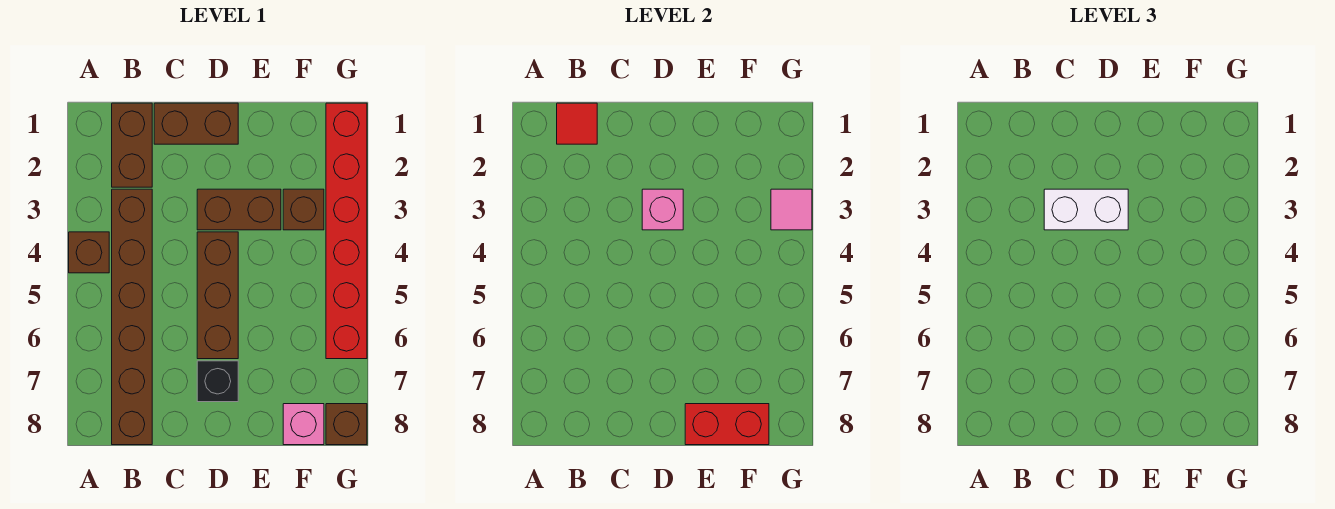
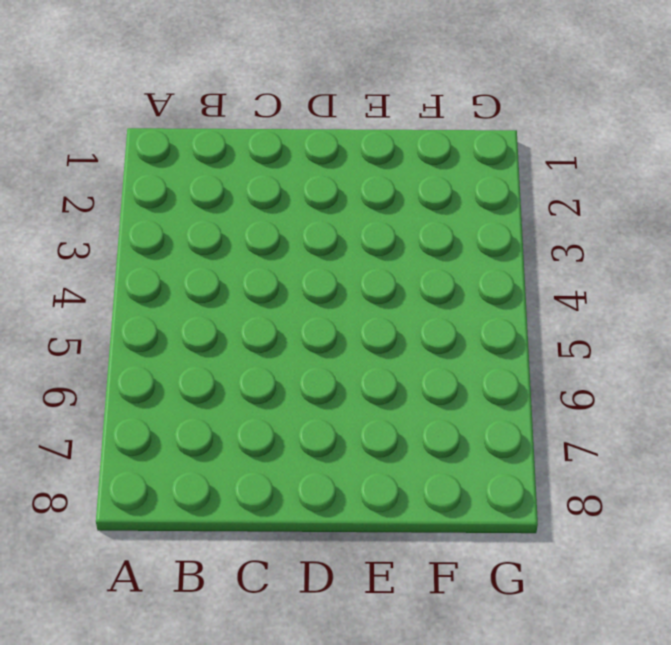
none -> brown brick A4 level 1
none -> brown brick B1:B2 level 1
none -> brown brick B3:B8 level 1

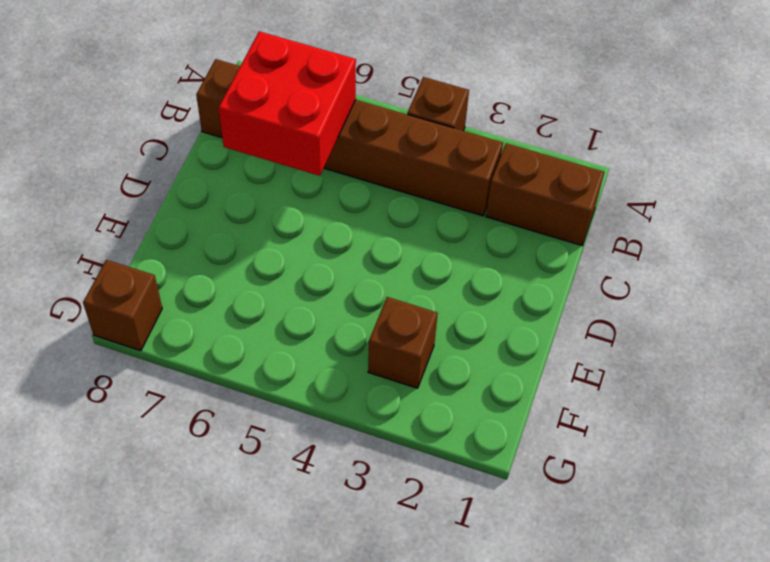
red brick B6:C7 level 2 -> none
none -> brown brick C1:D1 level 1
none -> brown brick D3:E3 level 1
none -> brown brick D4:D6 level 1

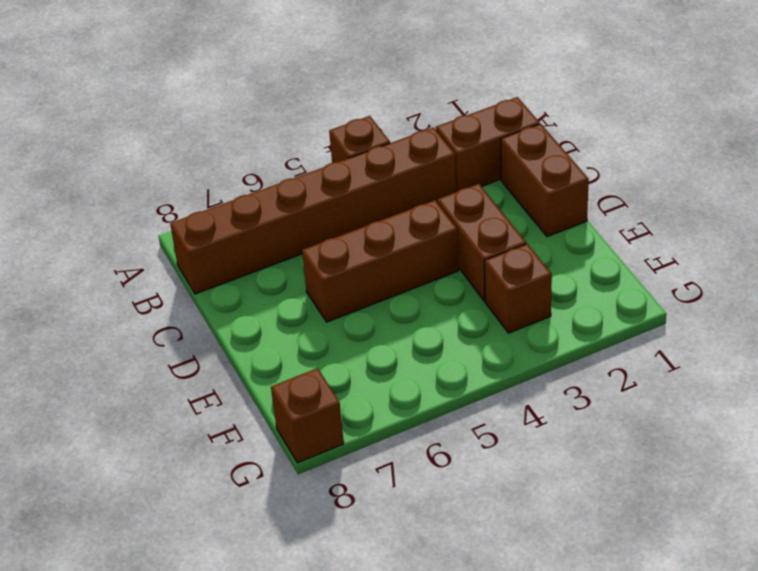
none -> black brick D7 level 1
none -> pink brick F8 level 1
none -> red brick G1:G6 level 1

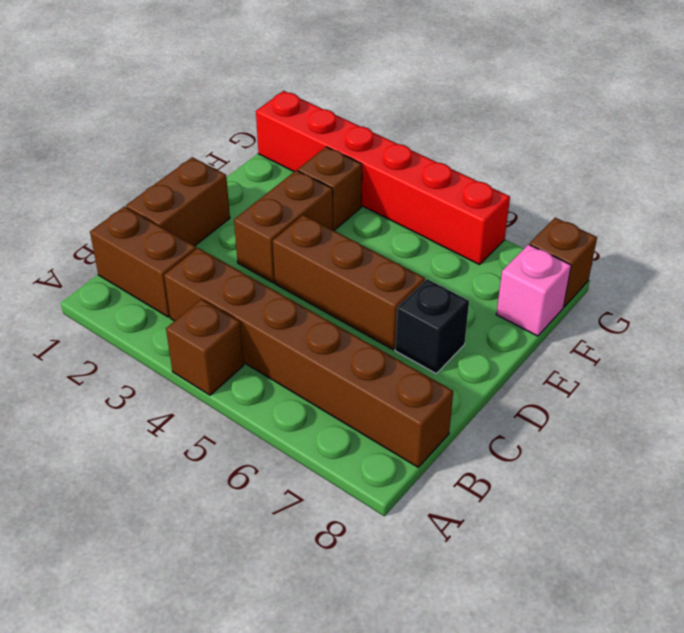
none -> red tile B1 level 2
none -> pink brick D3 level 2
none -> red brick E8:F8 level 2

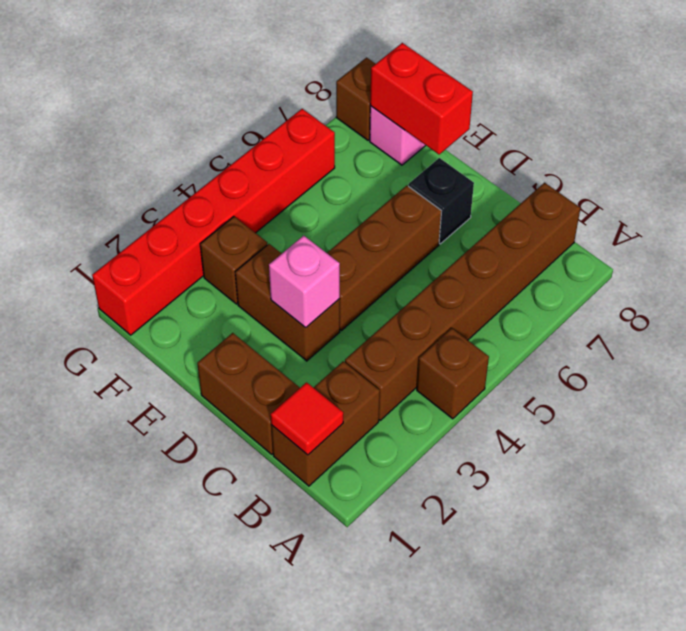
none -> pink tile G3 level 2
none -> white brick C3:D3 level 3

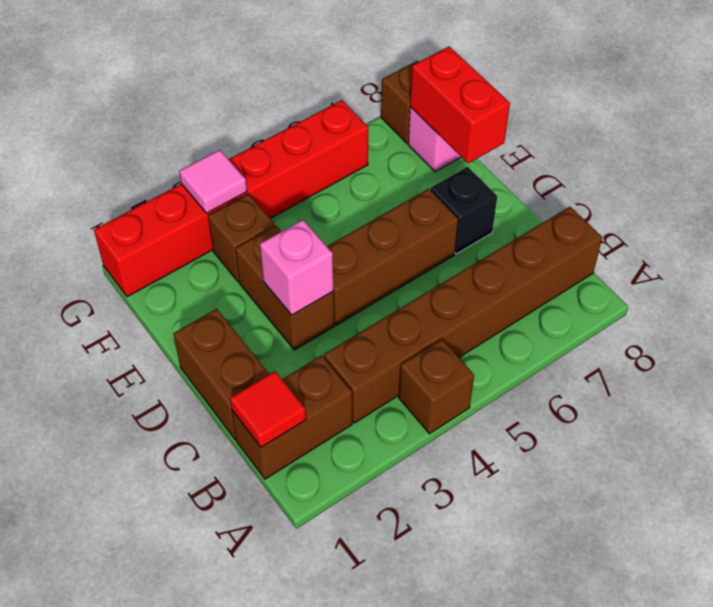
none -> white brick C3:D3 level 3

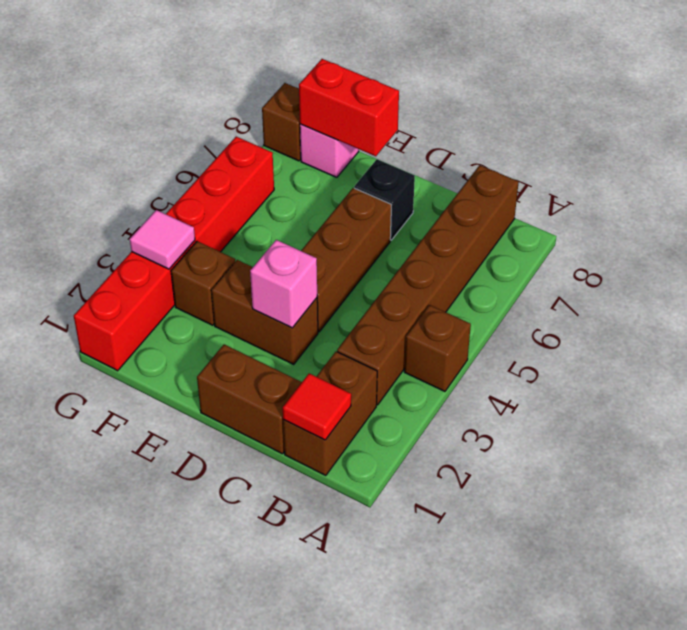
none -> white brick C3:D3 level 3

